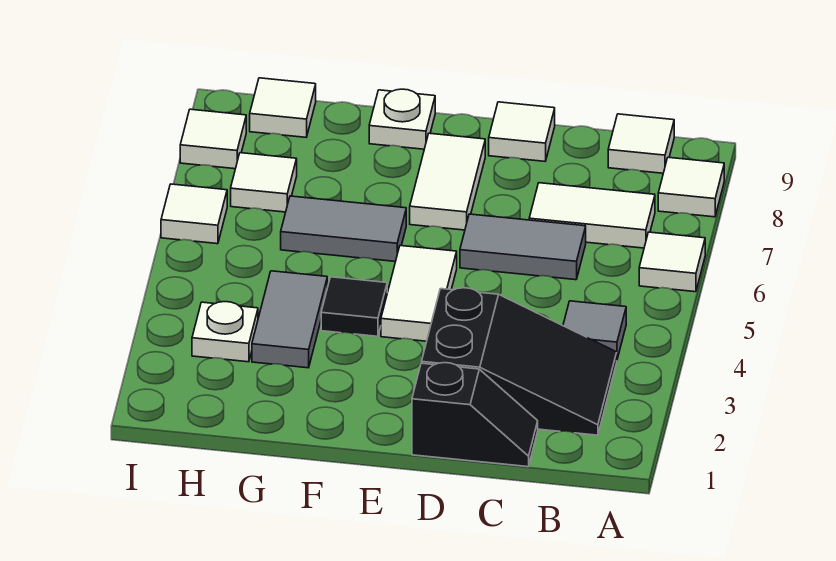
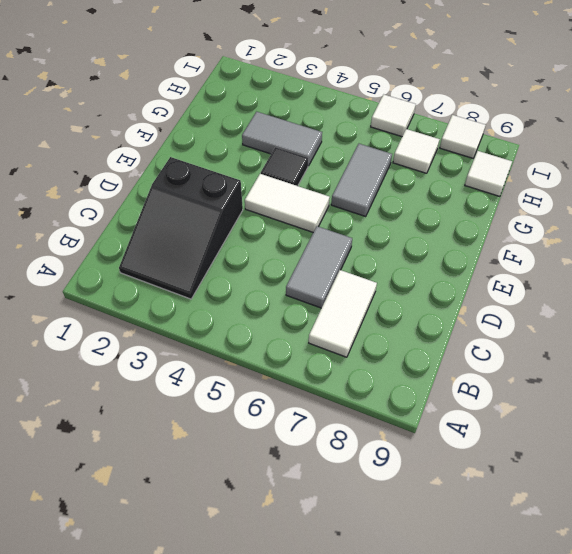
none -> white tile A6 level 1
none -> white tile A8 level 1
none -> grey tile B4 level 1

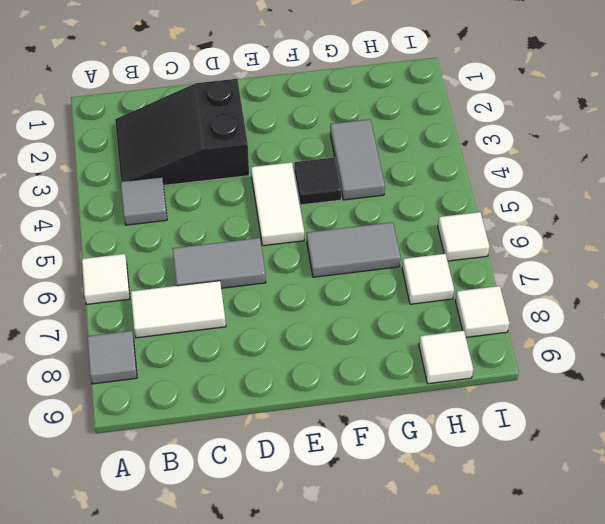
grey tile A8 level 1 -> white tile A8 level 1
none -> white tile B9 level 1
none -> black slope C1:D1 level 1 top D
none -> white tile D9 level 1

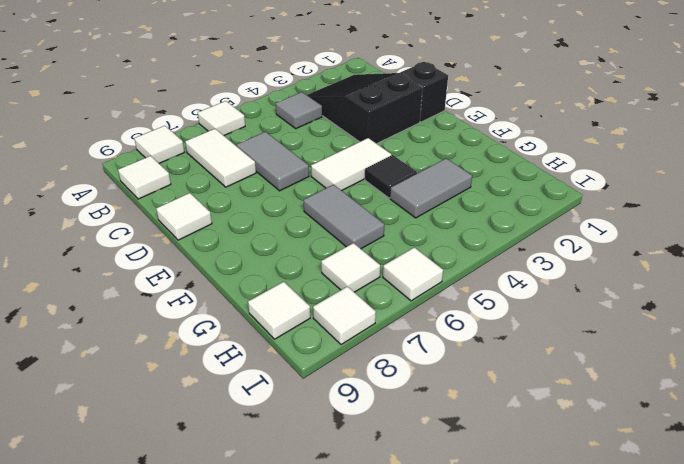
none -> white tile E7:E8 level 1
none -> white plate F9 level 1
none -> white plate H3 level 1

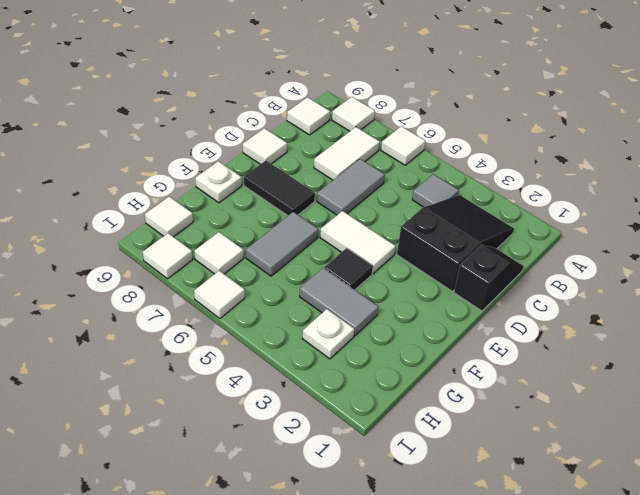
black tile E7:E8 level 1 -> white tile E7:E8 level 1

